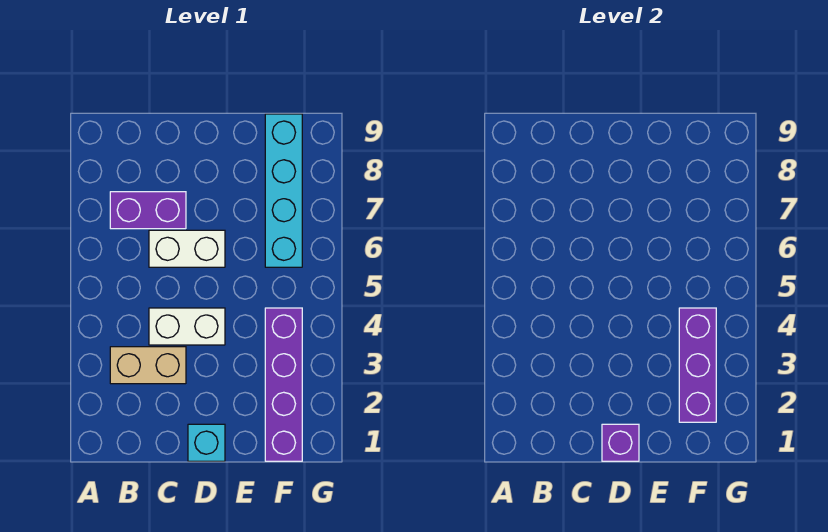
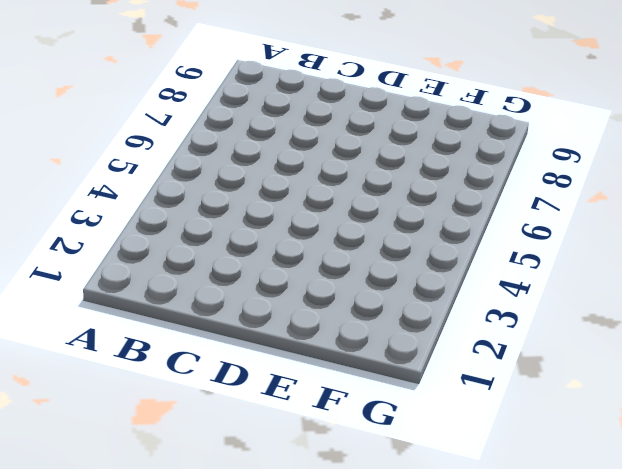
none -> tan brick B3:C3 level 1
none -> purple brick B7:C7 level 1

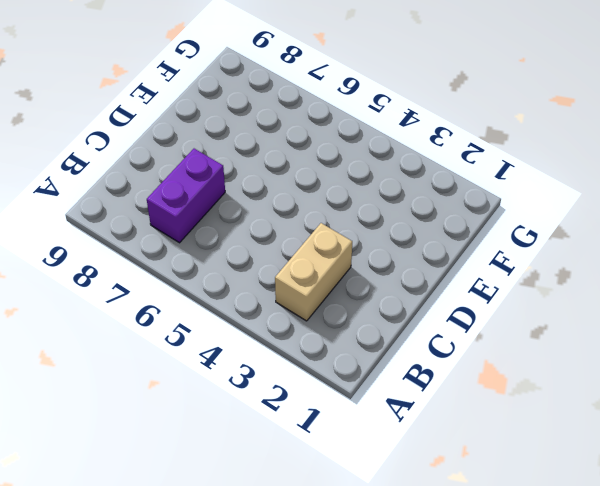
none -> white brick C4:D4 level 1
none -> white brick C6:D6 level 1

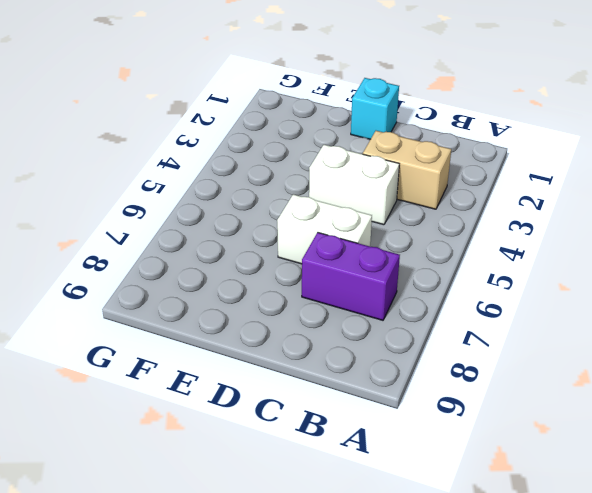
none -> purple brick F1:F4 level 1
none -> cyan brick F6:F9 level 1

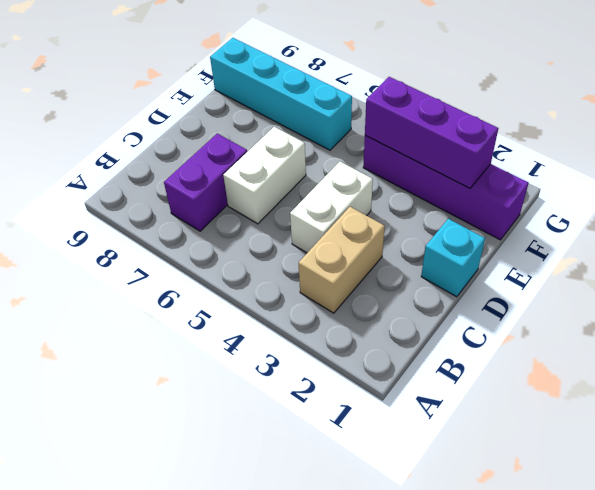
none -> purple brick D1 level 2

